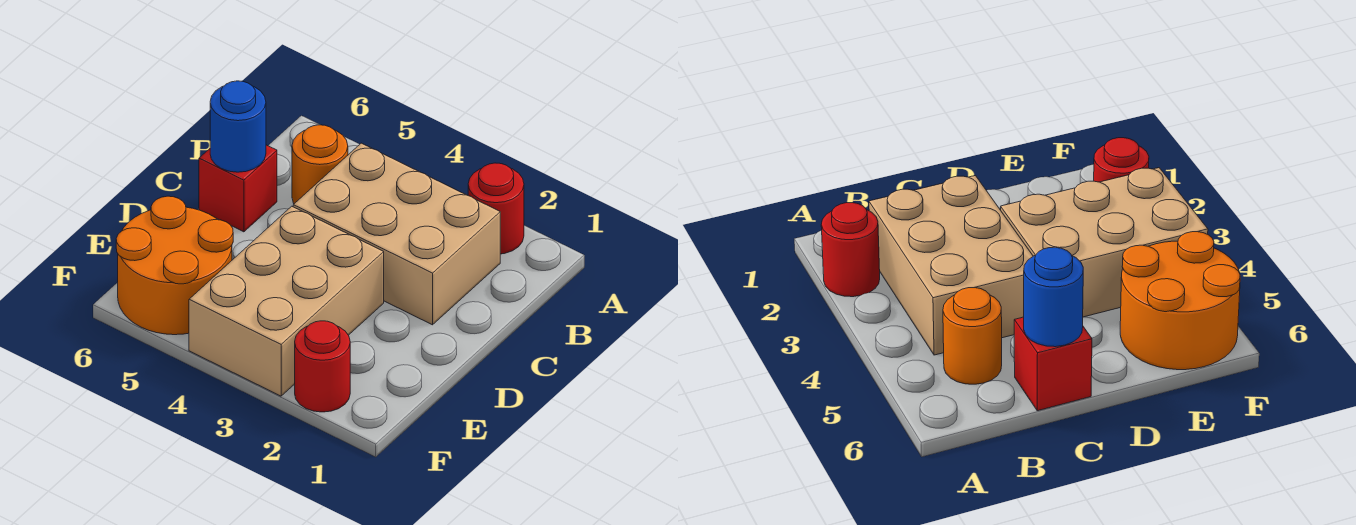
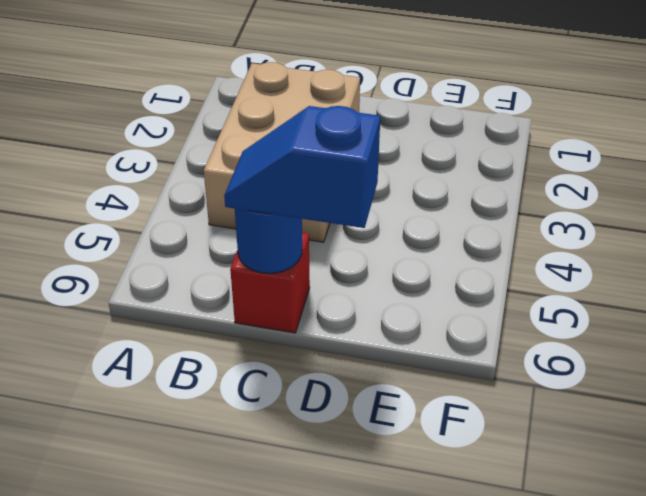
blue slope C6:D6 level 3 top D -> none
none -> red round brick A2 level 1
none -> orange round brick B5 level 1

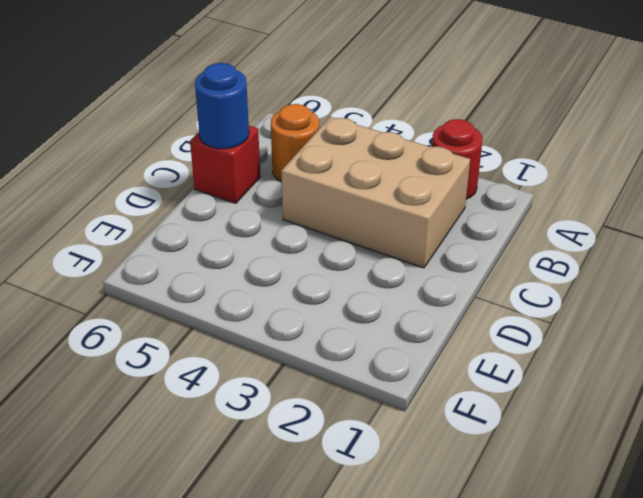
none -> tan brick D3:F4 level 1
none -> orange round brick E5:F6 level 1

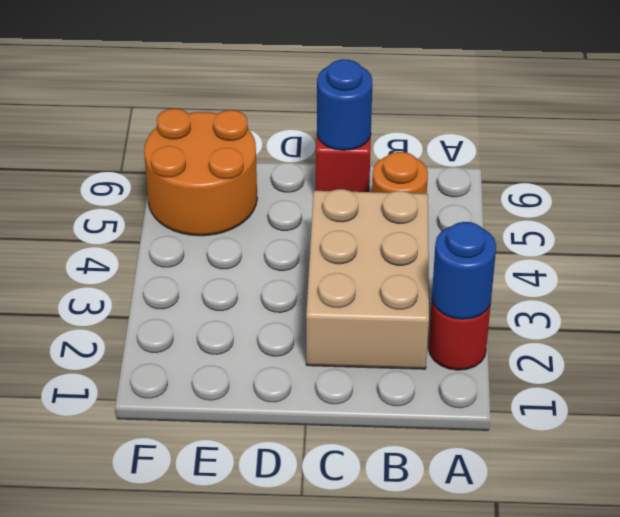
blue round brick A2 level 2 -> none
none -> tan brick D3:F4 level 1
none -> red round brick F2 level 1

